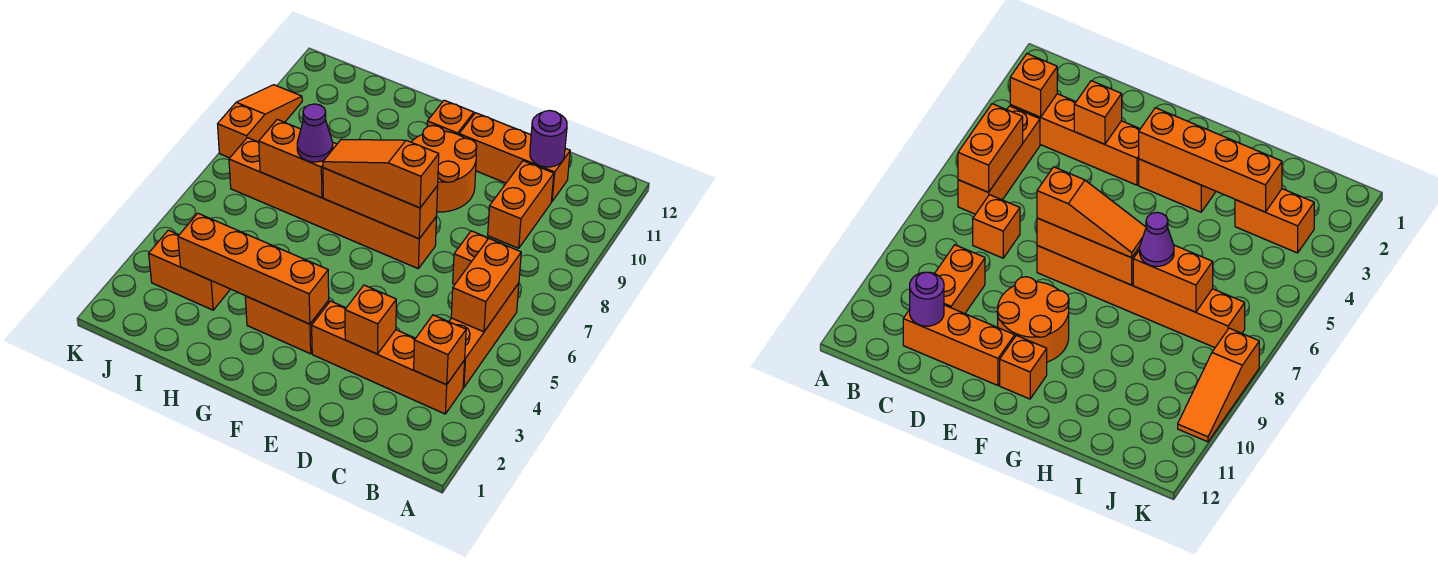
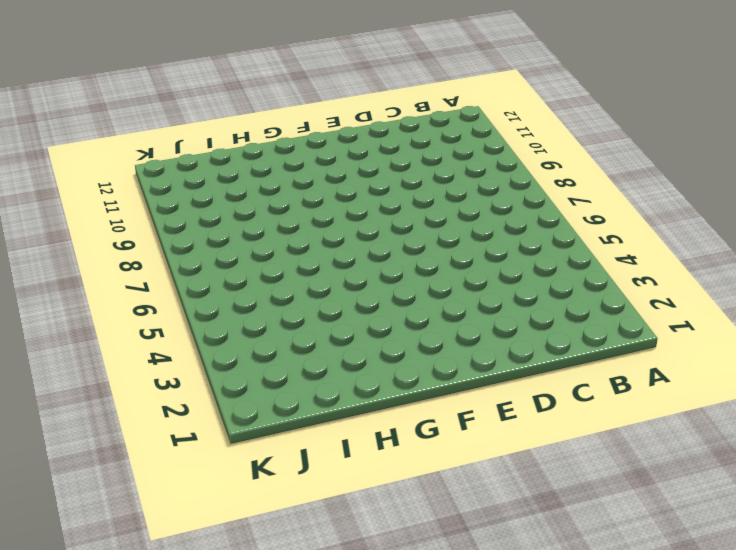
none -> orange brick B3:E3 level 1
none -> orange brick B4:B6 level 1
none -> orange brick C7 level 1

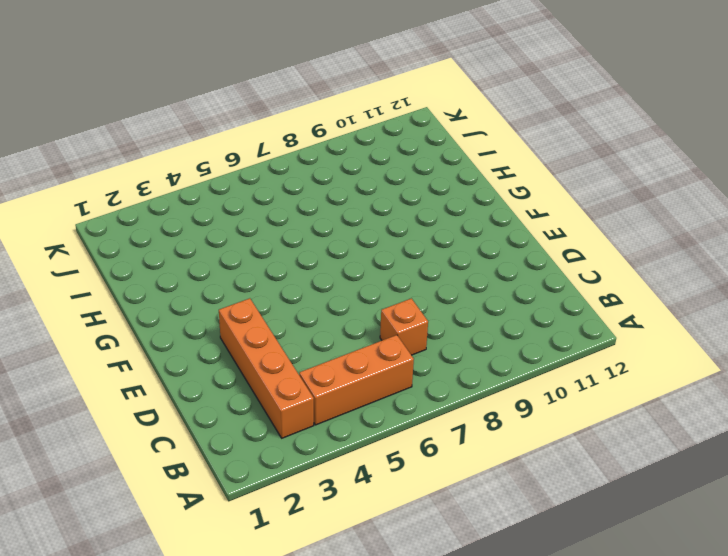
none -> orange brick C9:C10 level 1
none -> orange brick C11:E11 level 1
none -> orange brick E7:J7 level 1

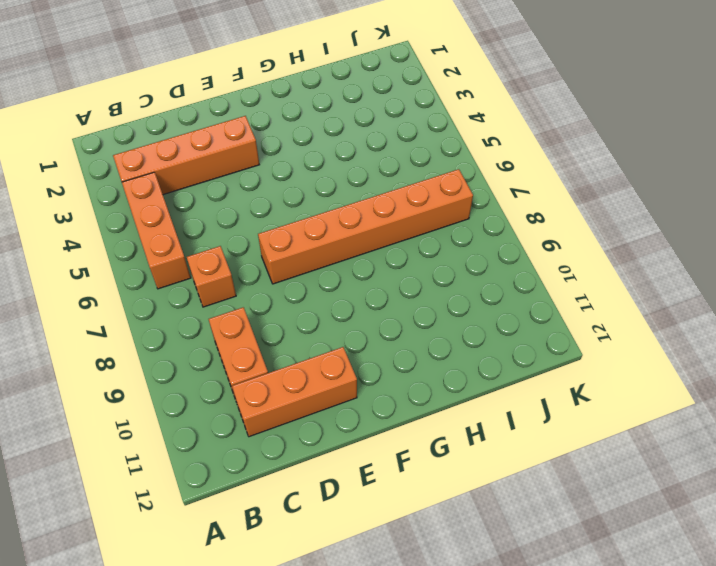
none -> orange round brick E9:F10 level 1
none -> orange brick F3:G3 level 1
none -> orange brick F11 level 1

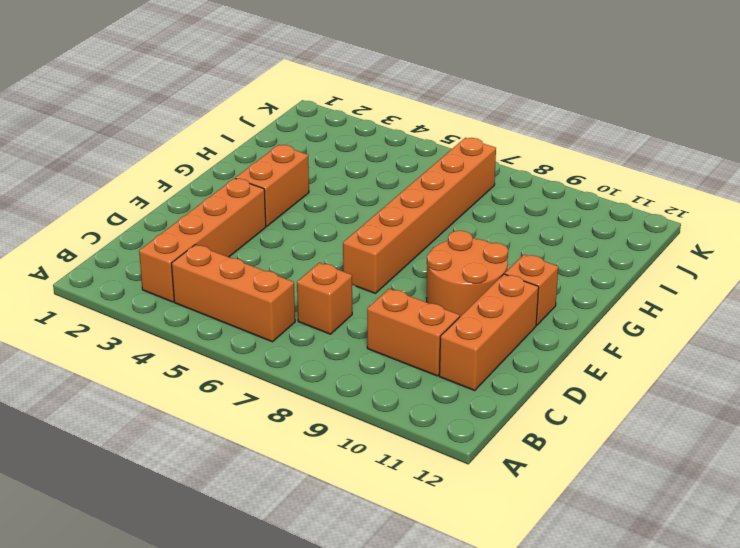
none -> orange brick I3:J3 level 1
none -> orange slope K8:K10 level 1 top 8
none -> orange brick B3 level 2

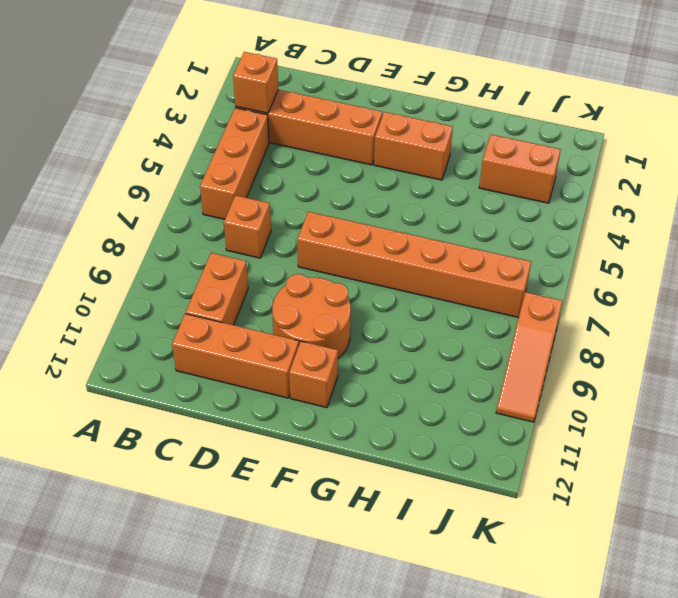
none -> orange brick B5:B6 level 2
none -> purple round brick C11 level 2
none -> orange brick D3 level 2

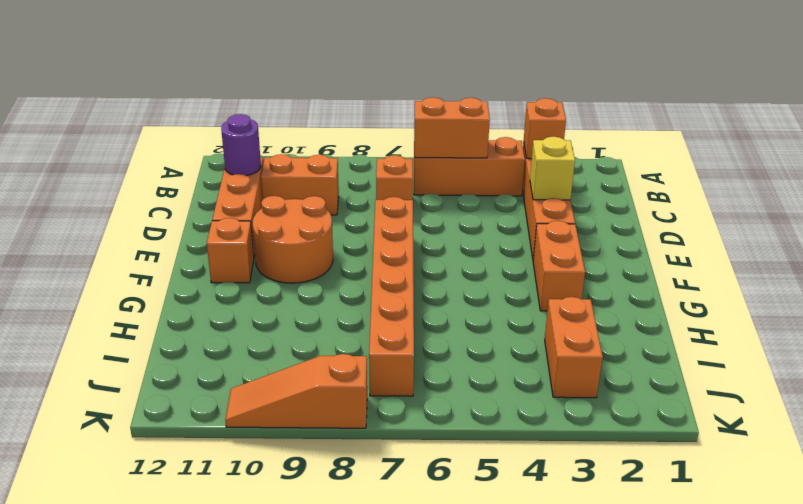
yellow brick D3 level 2 -> orange brick D3 level 2
none -> orange brick E7:G7 level 2
none -> orange brick F3:I3 level 2
none -> orange brick H7:I7 level 2

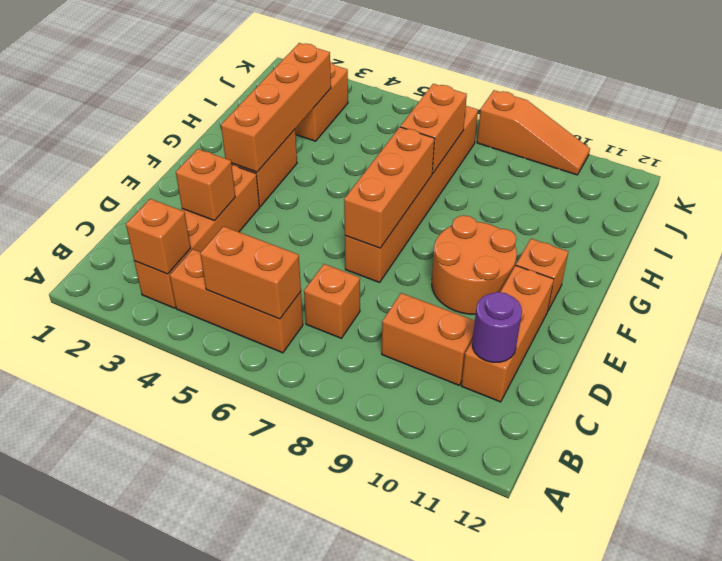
none -> orange slope E7:G7 level 3 top E
none -> purple cone H7 level 3

